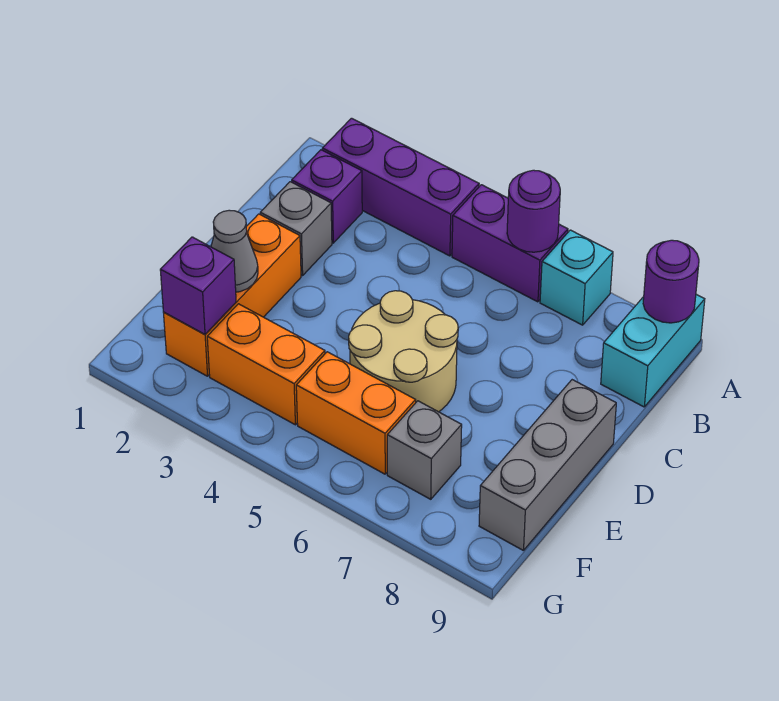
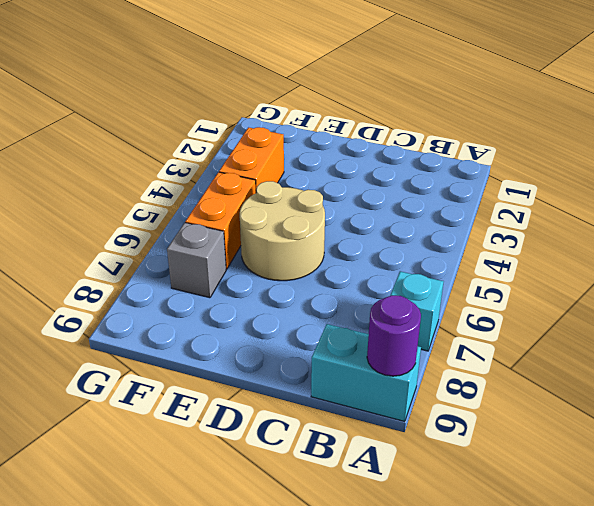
none -> purple brick A2:A4 level 1
none -> purple brick A5:A6 level 1
none -> purple brick B2 level 1

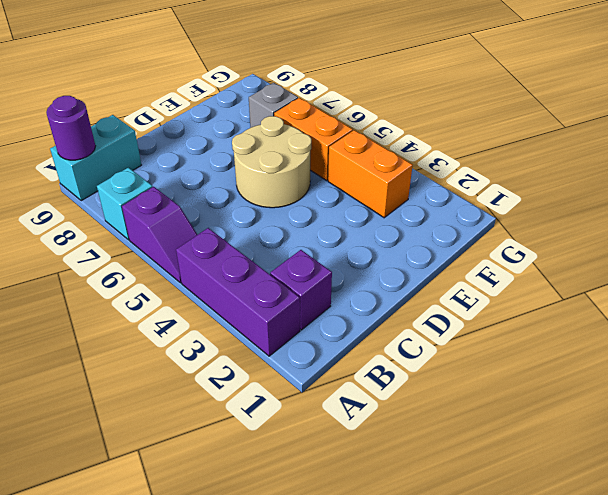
purple slope A5:A6 level 1 top 6 -> purple brick A5:A6 level 1
none -> grey brick C2 level 1
none -> orange brick D2:F2 level 1
none -> grey brick D9:F9 level 1

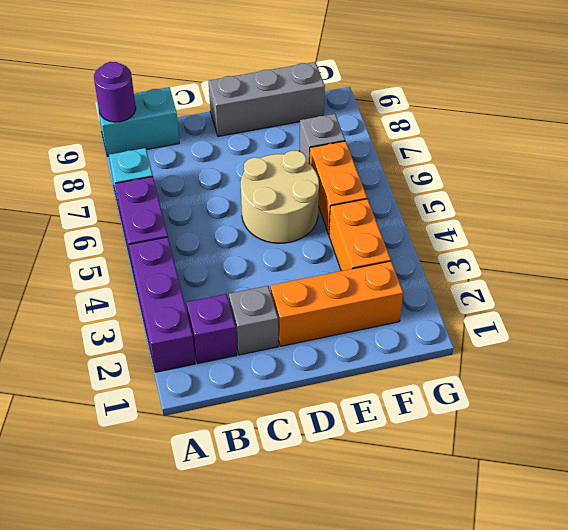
none -> purple round brick A6 level 2
none -> grey cone E2 level 2
none -> purple brick F2 level 2

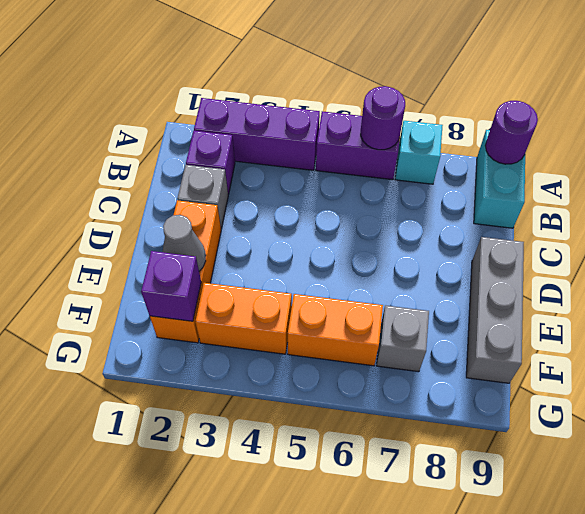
none -> tan round brick D5:E6 level 1

